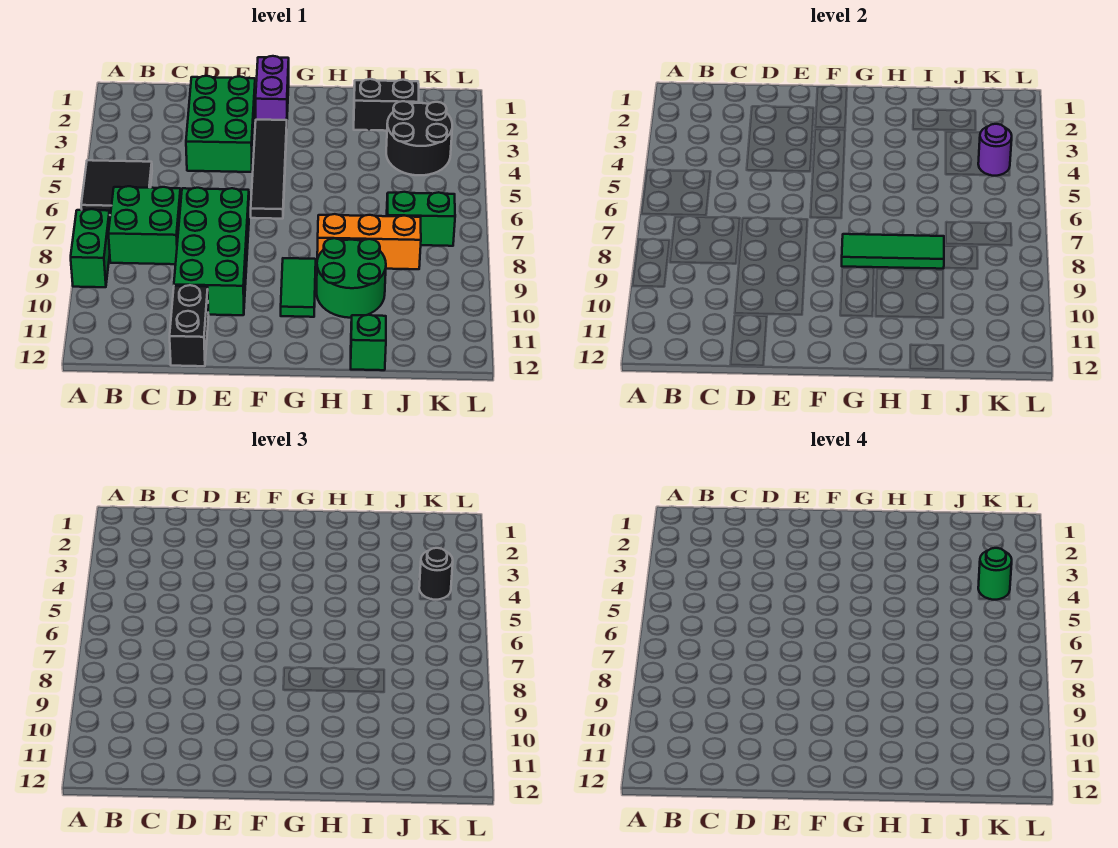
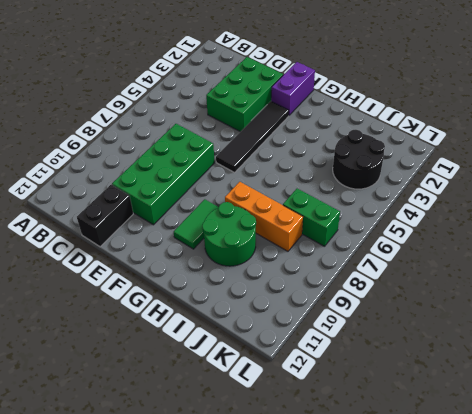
none -> black tile A5:B6 level 1
none -> green brick A8:A9 level 1
none -> green brick B7:C8 level 1

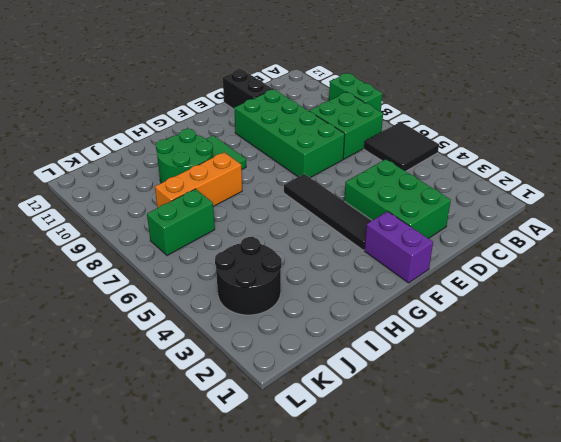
none -> black brick I2:J2 level 1
none -> green brick I12 level 1
none -> green tile G8:I8 level 2

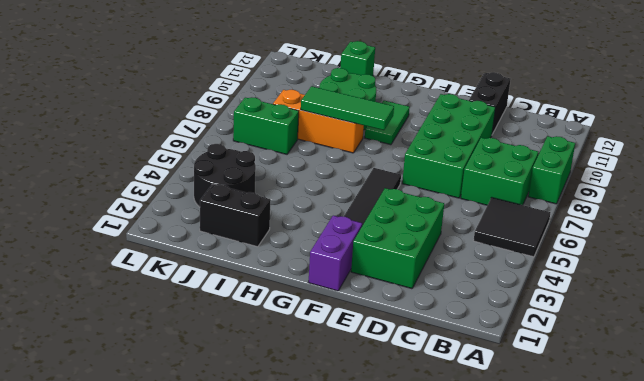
none -> purple round brick K4 level 2
none -> black round brick K4 level 3
none -> green round brick K4 level 4

